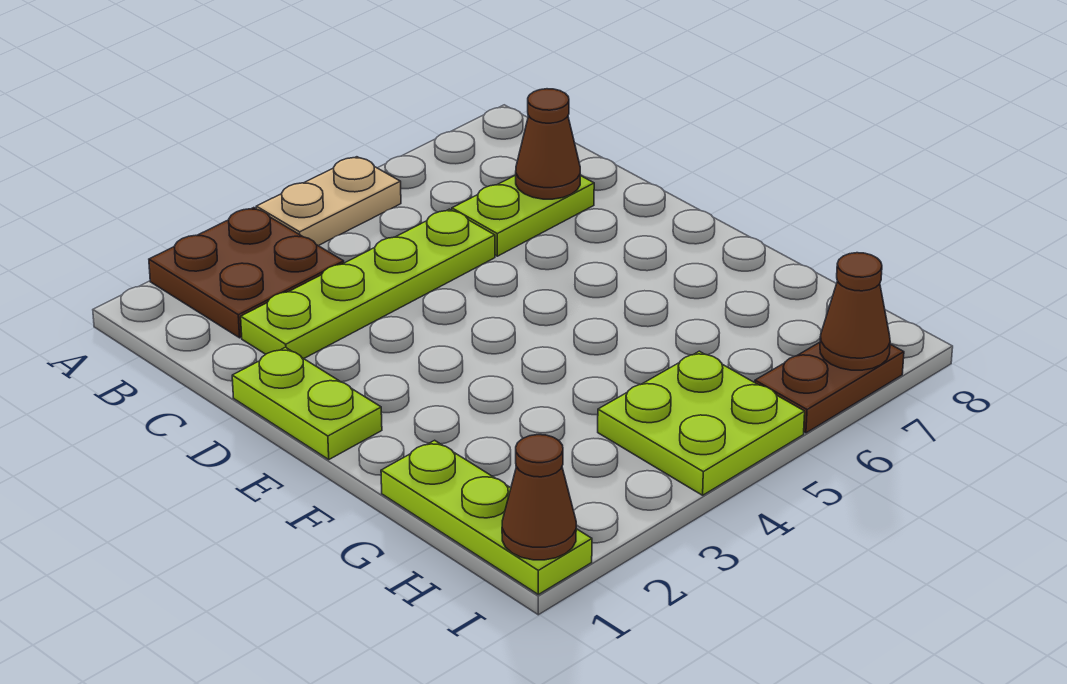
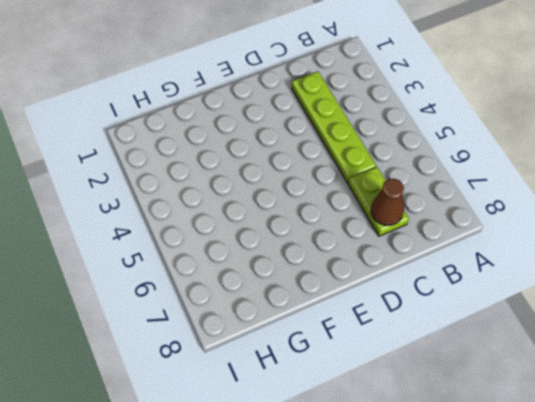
none -> brown plate A2:B3 level 1
none -> tan plate A4:A5 level 1

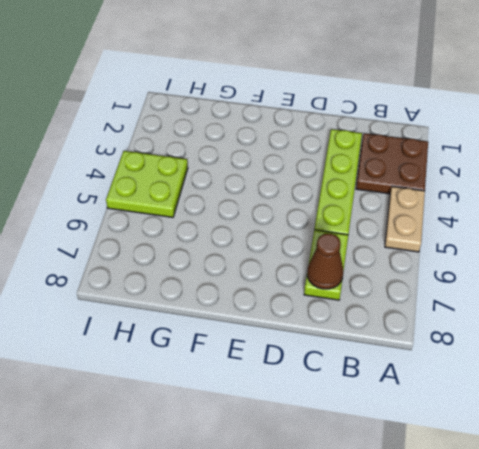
none -> lime plate D1:E1 level 1
none -> lime plate G1:I1 level 1

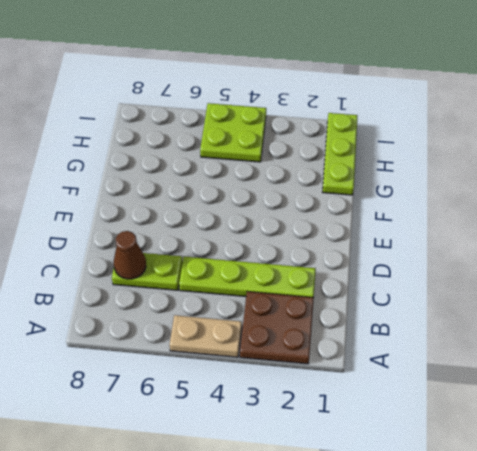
none -> lime plate D1:E1 level 1
none -> brown plate I6:I7 level 1

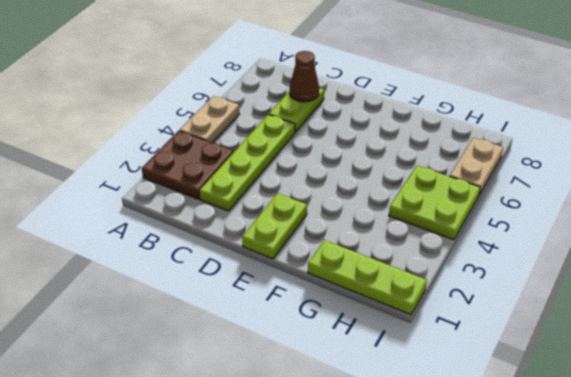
lime plate E1:E2 level 1 -> lime plate D1:E1 level 1
tan plate I6:I7 level 1 -> brown plate I6:I7 level 1
none -> brown cone I1 level 2
none -> brown cone I7 level 2

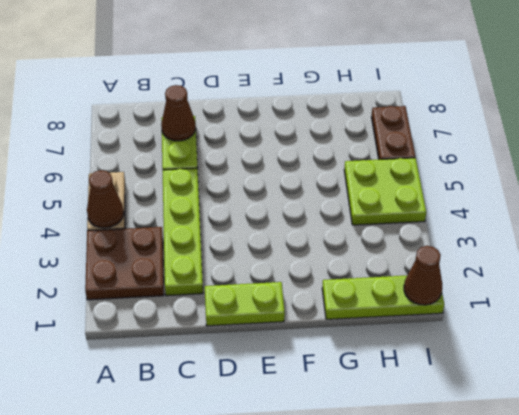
brown cone A4 level 2 -> brown cone I7 level 2

